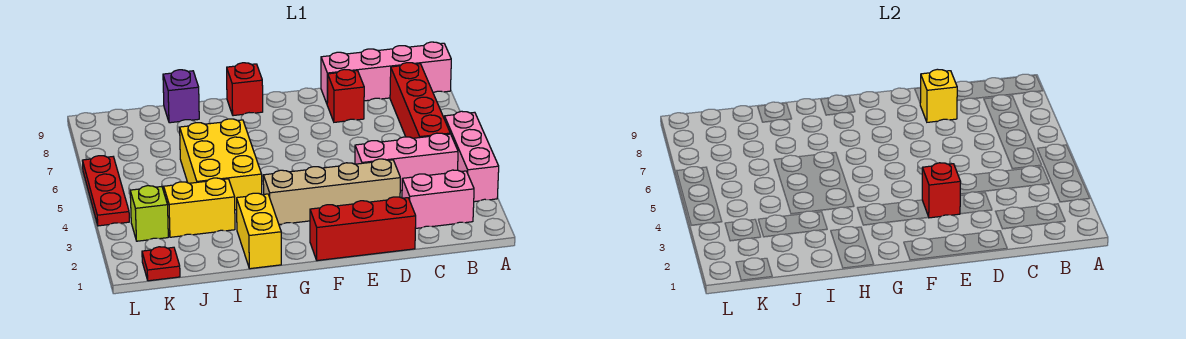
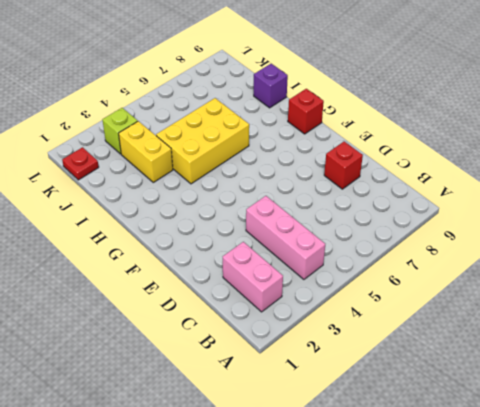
none -> pink brick A3:A5 level 1
none -> pink brick A9:D9 level 1
none -> red brick B5:B8 level 1

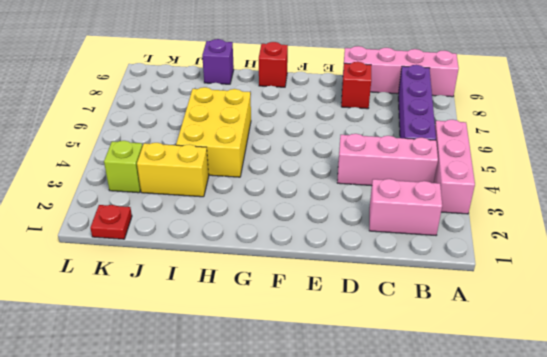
purple brick B5:B8 level 1 -> red brick B5:B8 level 1
none -> red brick D1:F1 level 1
none -> tan brick D3:G3 level 1
none -> yellow brick H1:H2 level 1

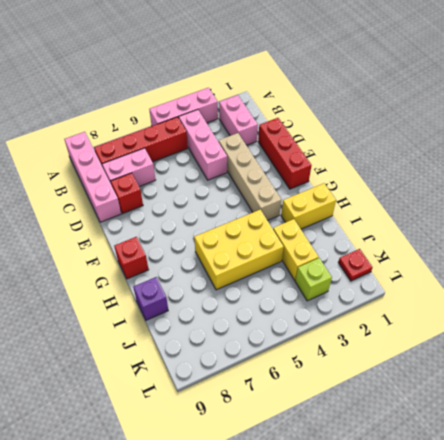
pink brick C7:C8 level 1 -> none
none -> red plate L4:L6 level 1
none -> yellow brick D8 level 2
none -> red brick E3 level 2

